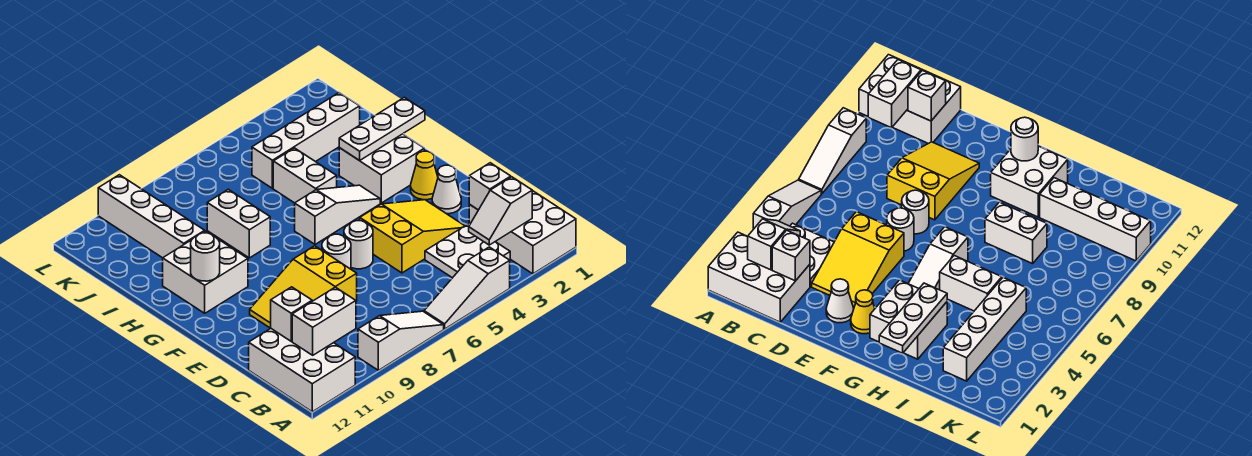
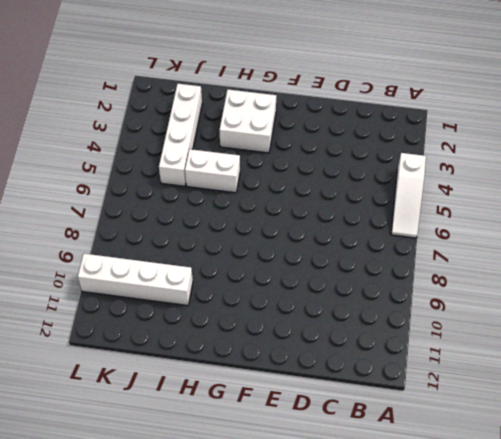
none -> white brick A1:C2 level 1
none -> white slope A7:A9 level 1 top 9
none -> white brick A11:C12 level 1

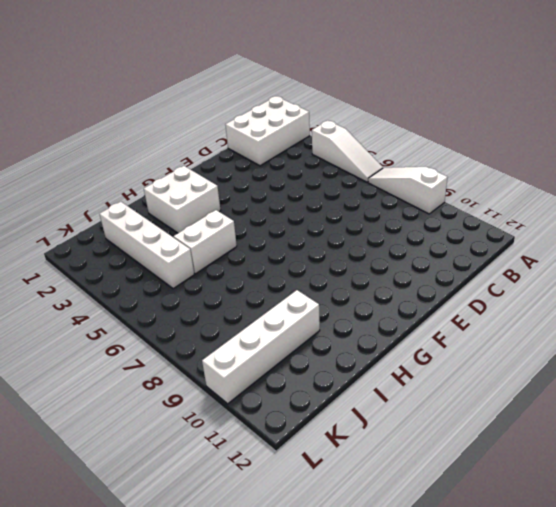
none -> white brick A11:C12 level 1
none -> white plate B3:C4 level 1
none -> yellow slope D3:E5 level 1 top 5

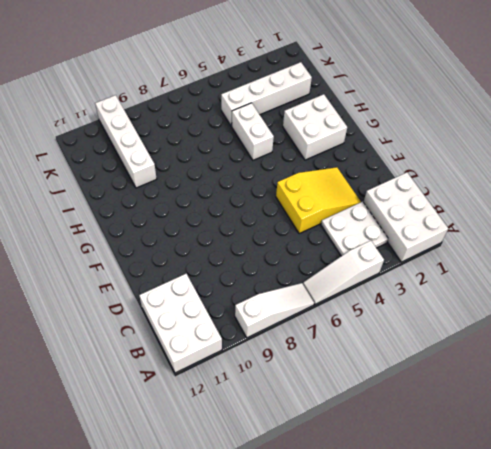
none -> yellow slope D8:E10 level 1 top 8
none -> white cone E2 level 1
none -> white round brick E6 level 1

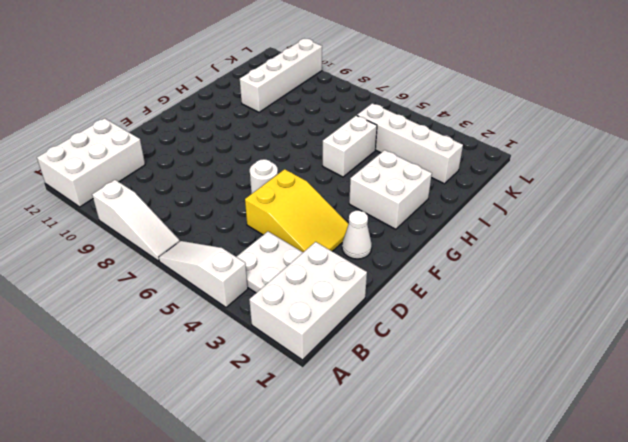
none -> yellow slope D8:E10 level 1 top 8
none -> white round brick E7 level 1
none -> yellow cone F2 level 1

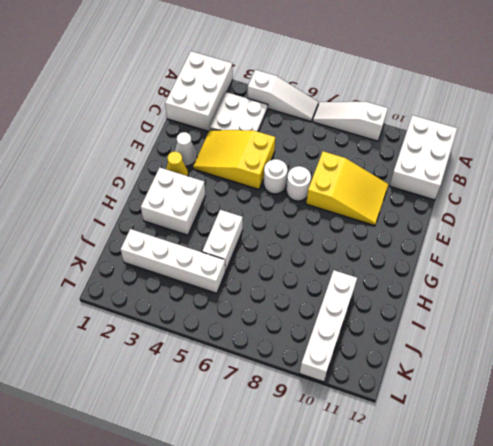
none -> white slope G4:G6 level 1 top 6
none -> white brick G10:H11 level 1
none -> white brick H8:I8 level 1

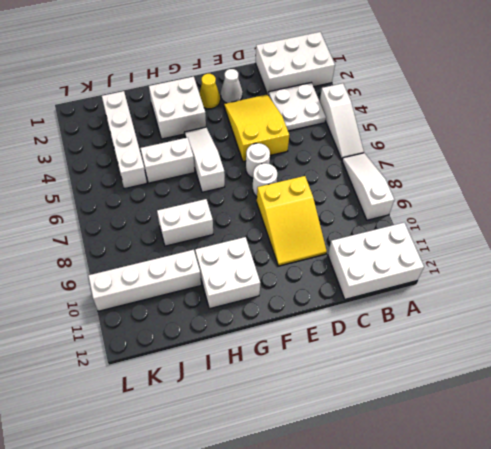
none -> white slope B2:B3 level 2 top 2
none -> white brick B10:B11 level 2
none -> white brick C2 level 2

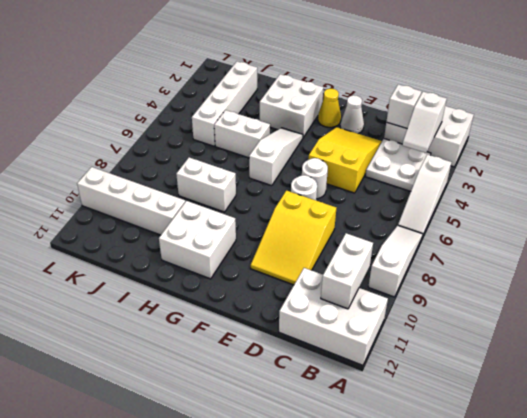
none -> white brick C11 level 2
none -> white round brick G11 level 2
none -> white plate H1:H3 level 2

